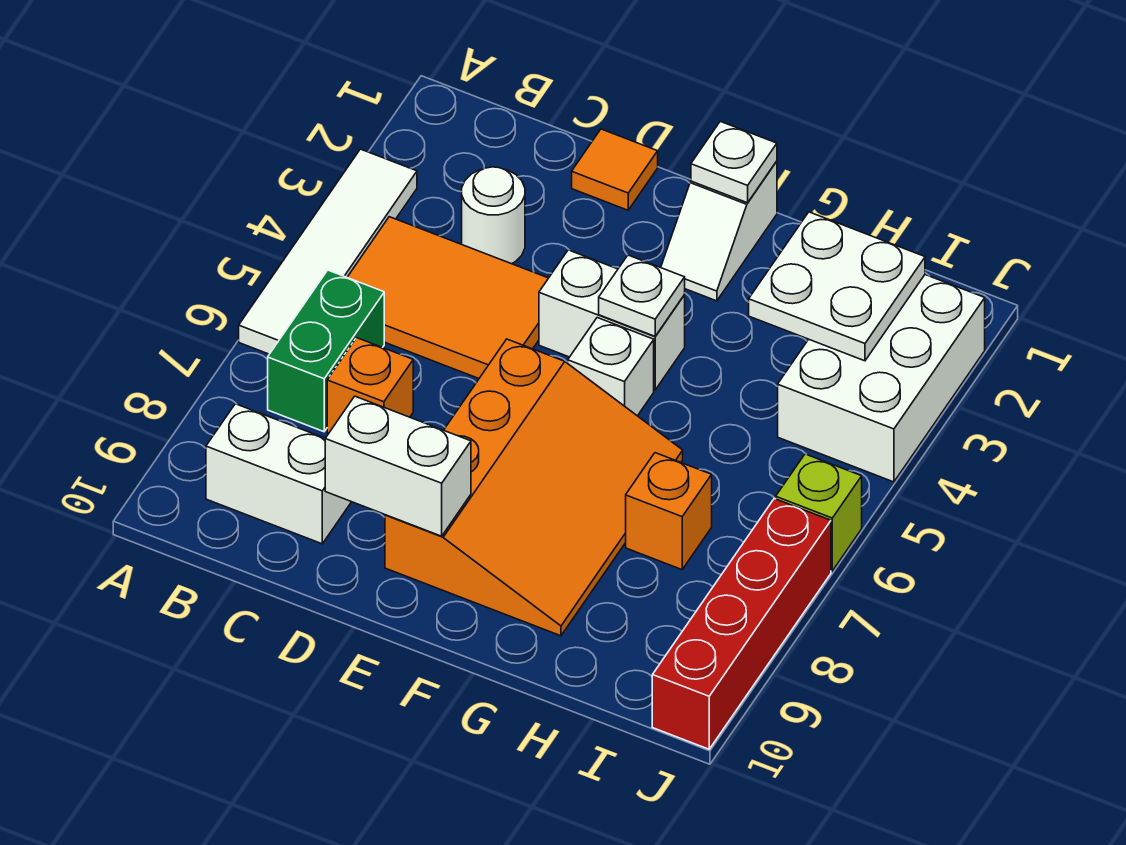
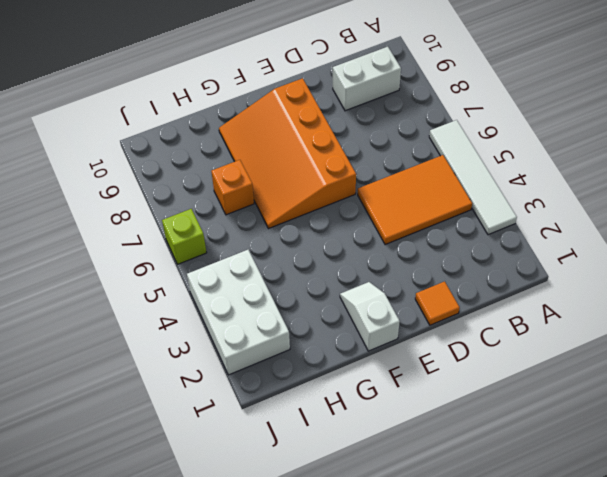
none -> green brick B6:B7 level 1
none -> white round brick C3 level 1
none -> orange brick C7 level 1

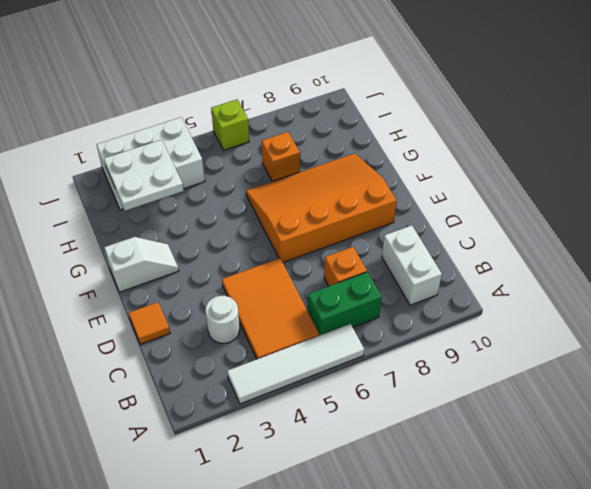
none -> white brick E4:F4 level 1
none -> white brick F5 level 1
none -> red brick J7:J10 level 1

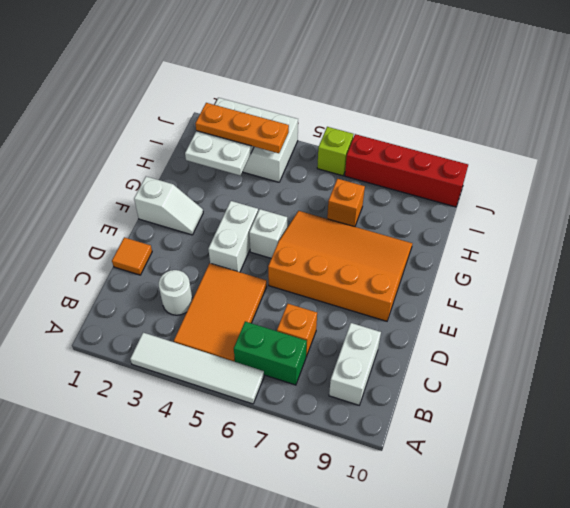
orange plate I2:I4 level 3 -> none
none -> white brick D9:E9 level 2
none -> white plate F1 level 2
none -> white plate F4 level 2

